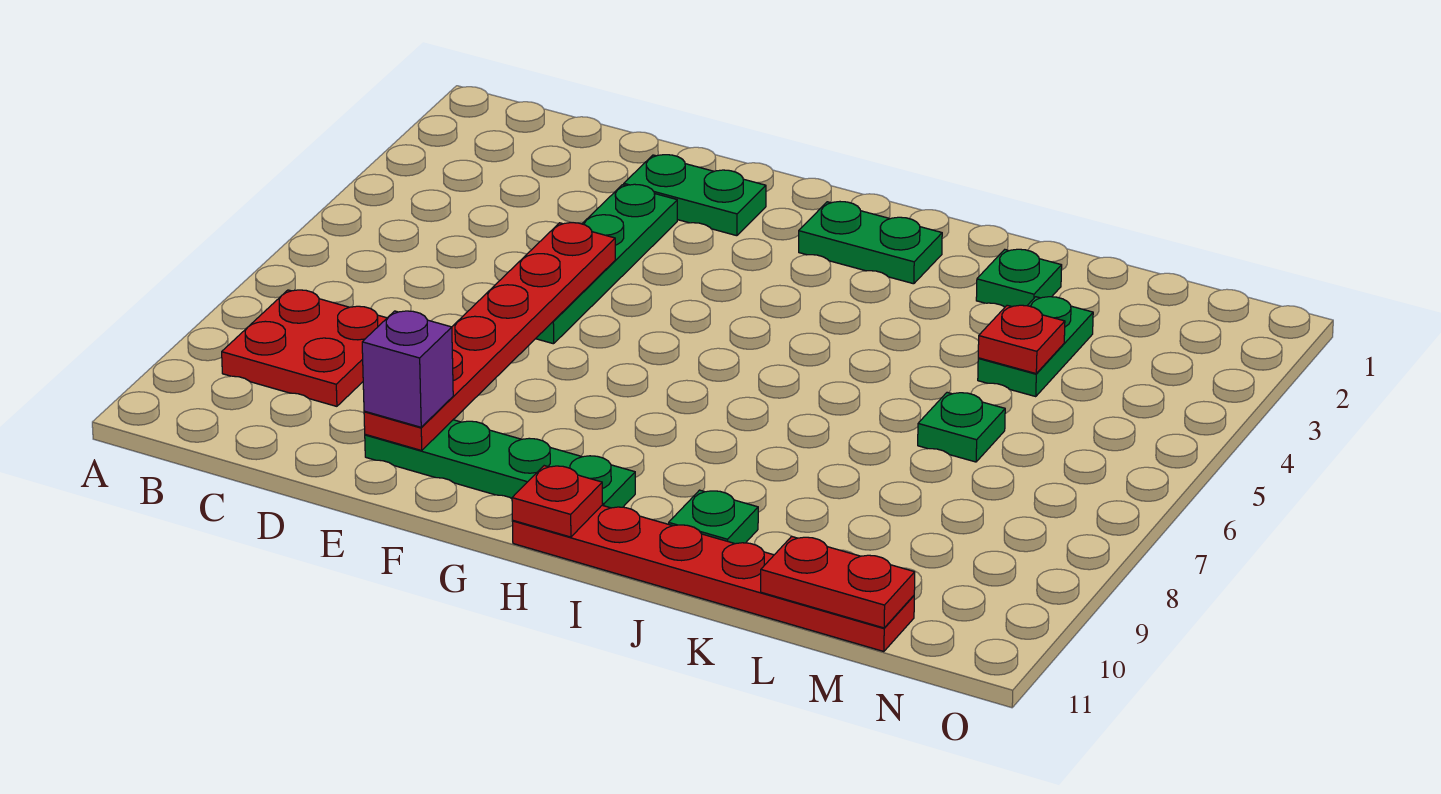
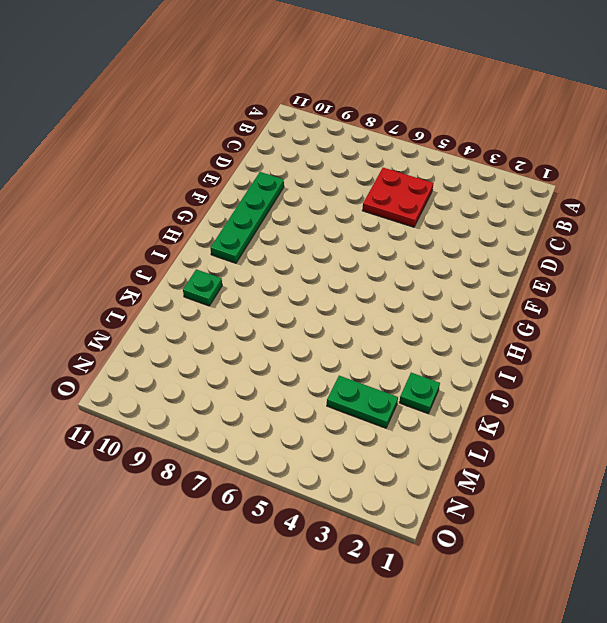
red plate C5:D6 level 1 -> red plate B8:C9 level 1
none -> green plate E2:F2 level 1
none -> green plate E3:E6 level 1
none -> green plate H2:I2 level 1

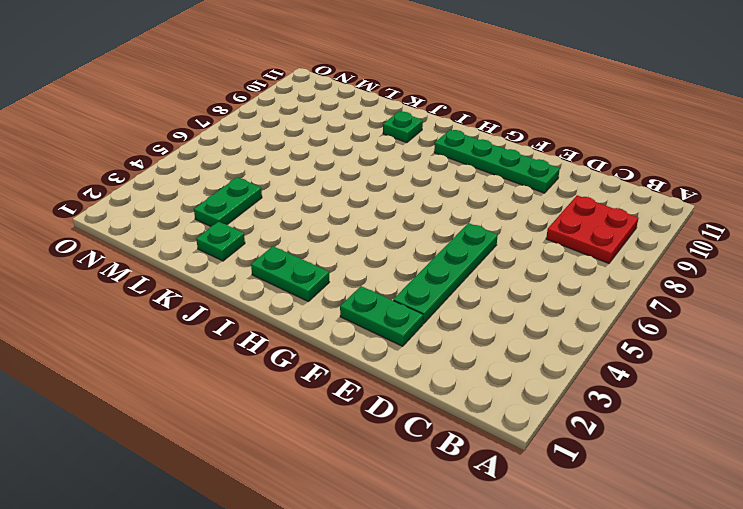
none -> red plate H11:M11 level 1
none -> green plate L6 level 1
none -> red plate E5:E10 level 2

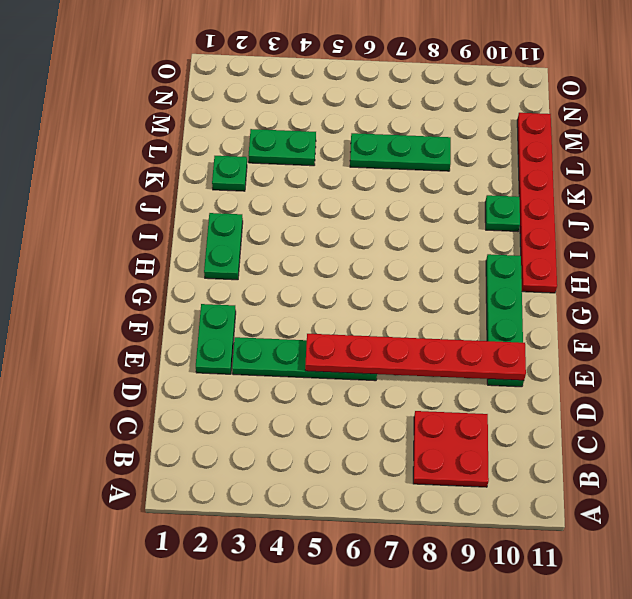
green plate L6:L8 level 1 -> green plate L6 level 1
none -> red plate H11 level 2
none -> red plate L4 level 2
none -> red plate L11:M11 level 2

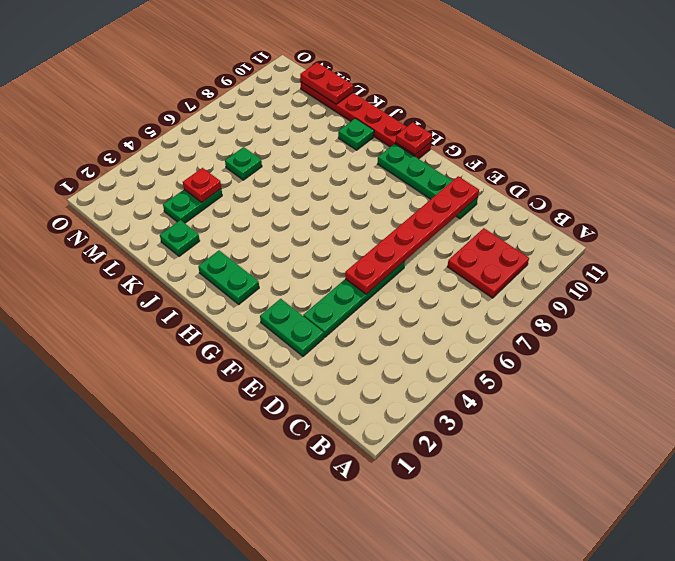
none -> purple brick E10 level 3

